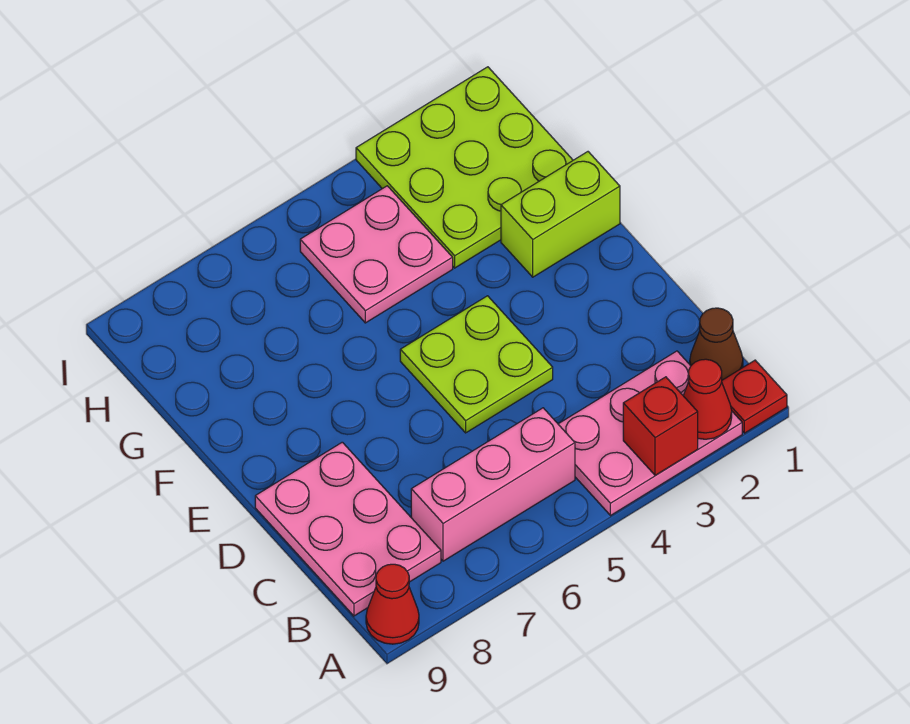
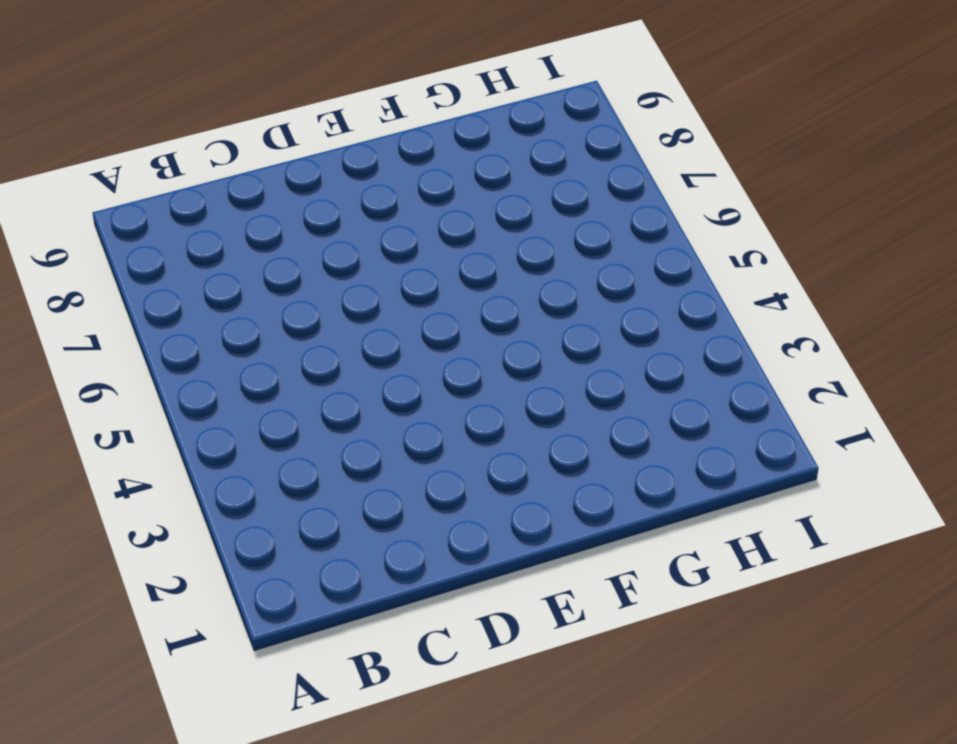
none -> red plate A1 level 1
none -> pink plate A2:B4 level 1
none -> red cone A9 level 1

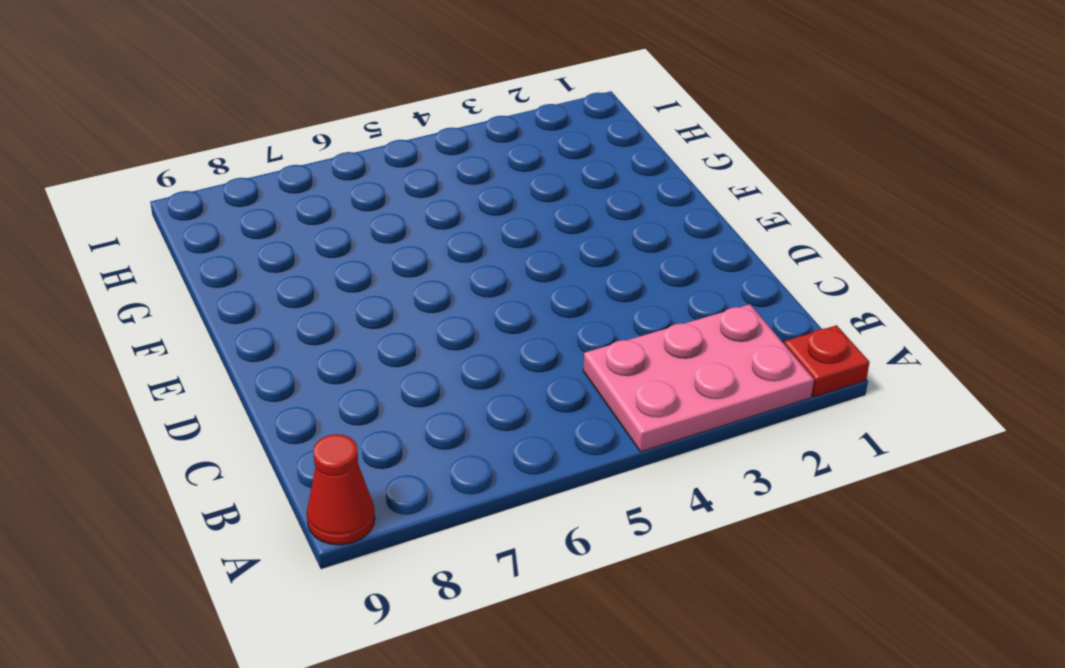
none -> brown cone B1 level 1
none -> pink brick B5:B7 level 1
none -> pink plate B8:D9 level 1

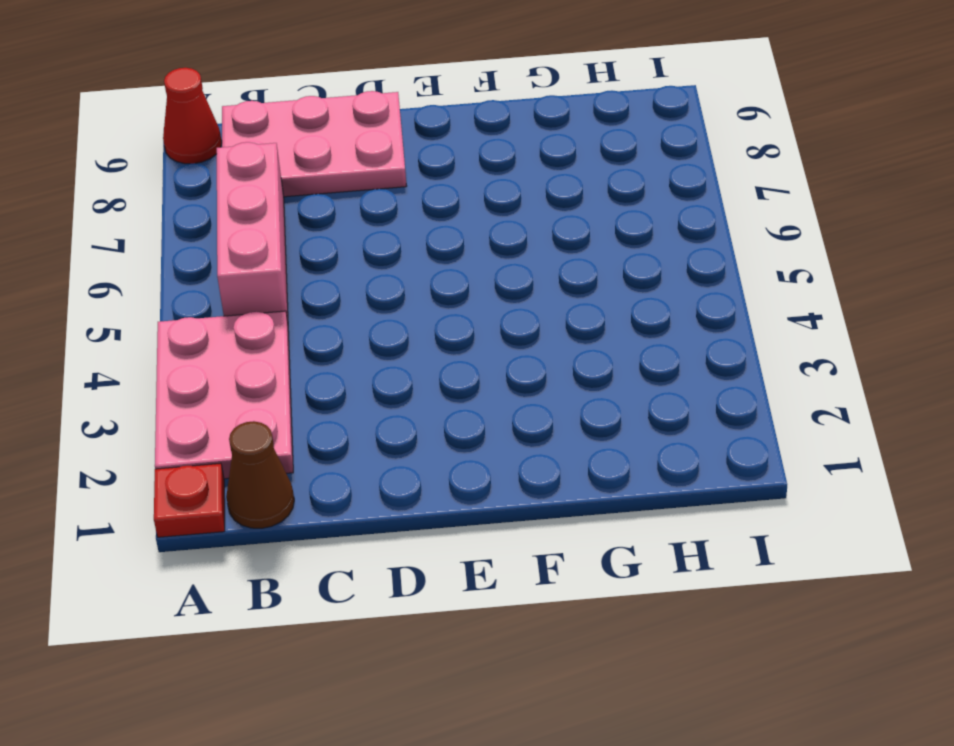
none -> lime plate D4:E5 level 1
none -> lime brick F1:F2 level 1
none -> lime plate G1:I3 level 1

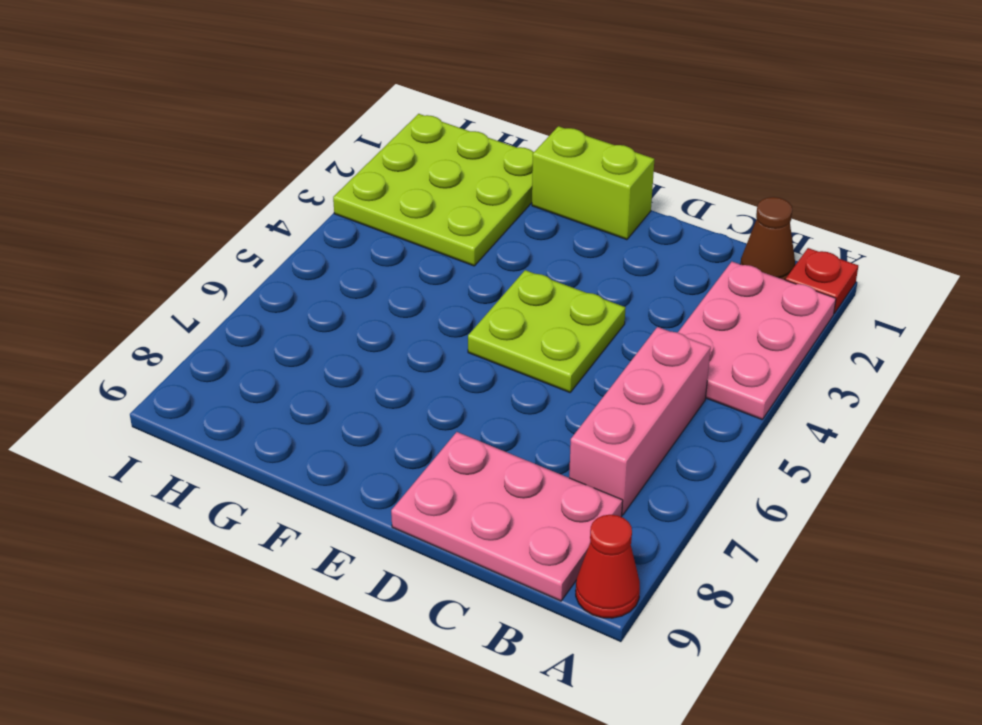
lime brick E1:F1 level 1 -> lime brick F1:F2 level 1
none -> pink plate G4:H5 level 1
none -> red cone A2 level 2
none -> red brick A3 level 2

